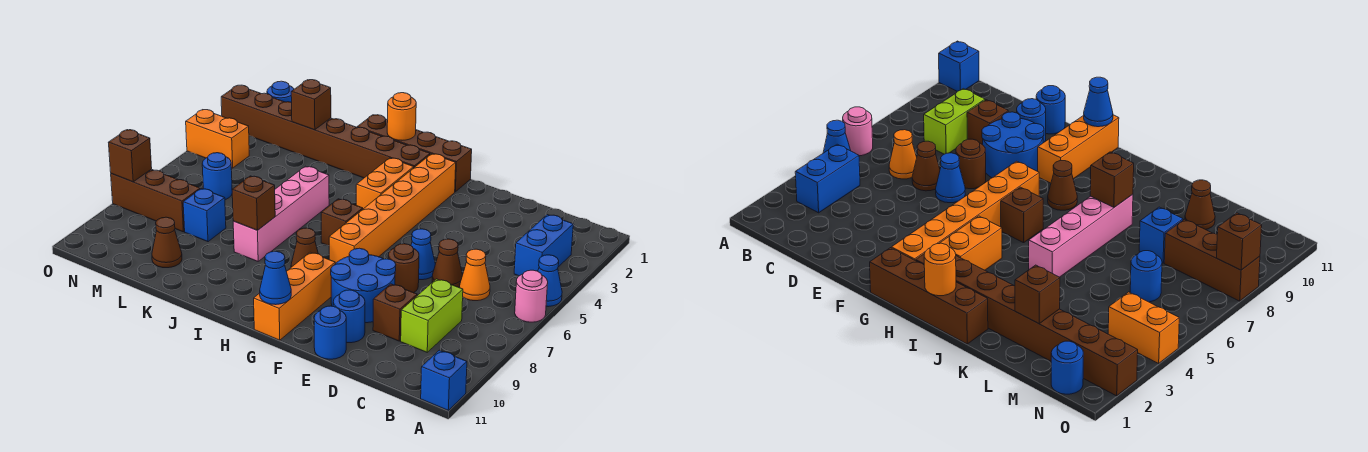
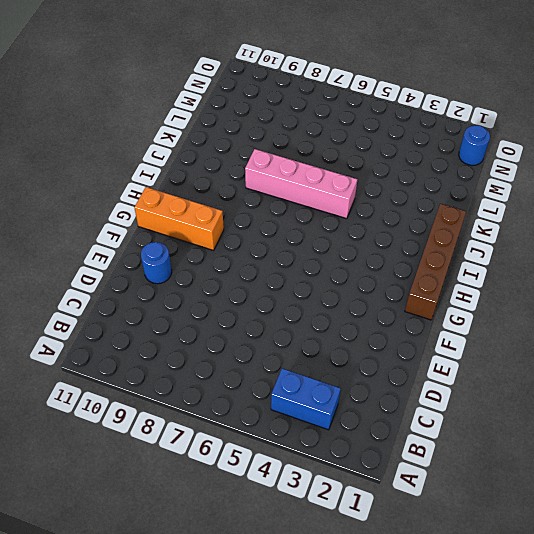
none -> blue cone A5 level 1
none -> pink round brick A6 level 1
none -> blue brick A11 level 1
none -> orange cone C6 level 1

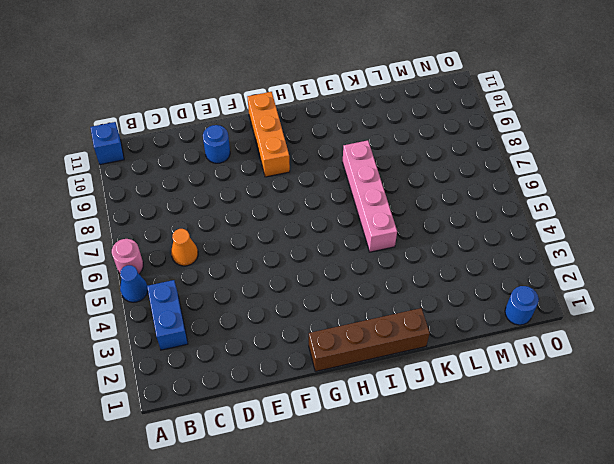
none -> lime brick C8:C9 level 1
none -> brown cone D6 level 1
none -> brown brick D9 level 1
none -> blue cone E6 level 1

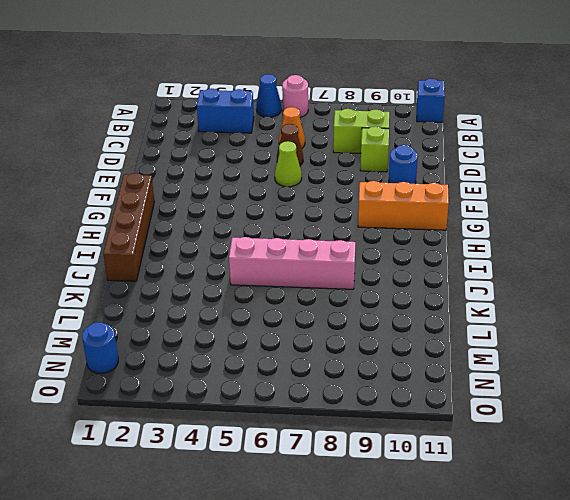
lime brick D9 level 1 -> brown brick D9 level 1
lime cone E6 level 1 -> blue cone E6 level 1
none -> brown round brick E7 level 1
none -> blue round brick E8:F9 level 1
none -> blue round brick E11 level 1
none -> orange brick G2:G7 level 1

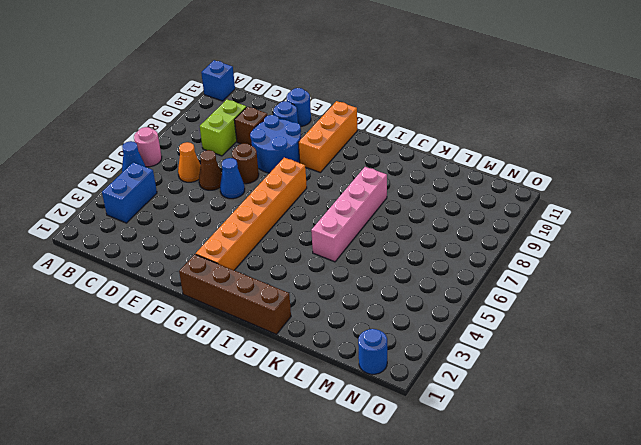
none -> brown brick H2:O2 level 1
none -> orange brick H3:H4 level 1
none -> brown brick H6 level 1
none -> brown cone H8 level 1

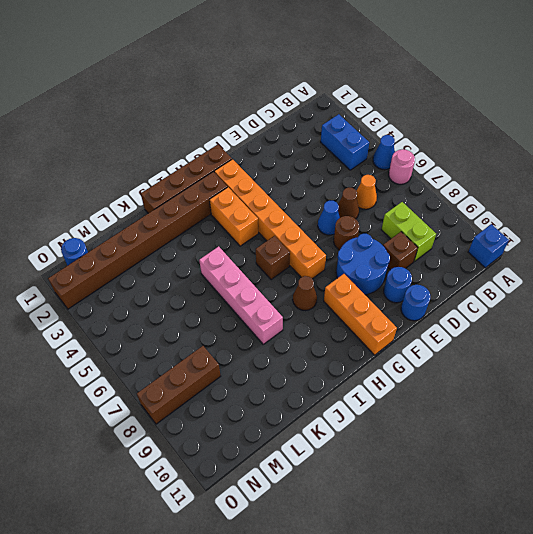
none -> blue brick L8 level 1
none -> brown cone L10 level 1
none -> blue round brick M6 level 1
none -> orange brick N4:O4 level 1

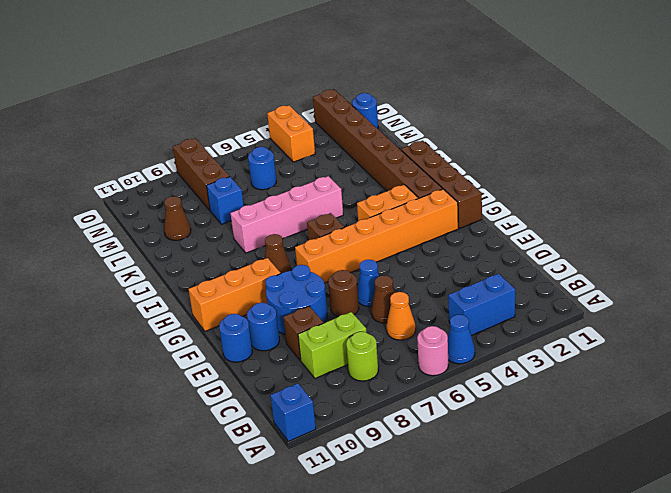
lime round brick B8 level 1 -> none
none -> blue cone G11 level 2
none -> orange round brick I1 level 2
none -> brown brick J8 level 2
none -> brown brick L2 level 2

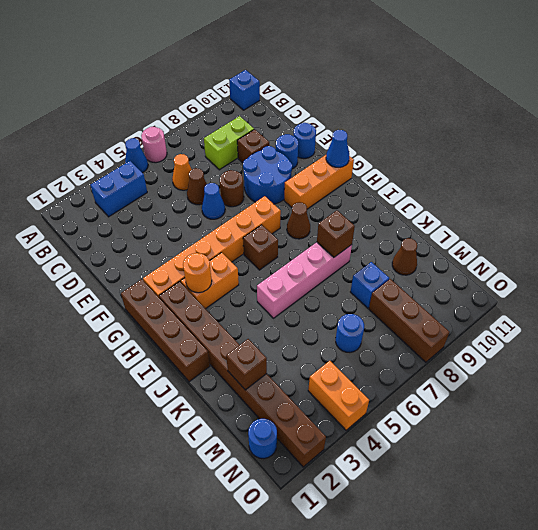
orange round brick H3 level 2 -> orange round brick I1 level 2
none -> brown brick O8 level 2

